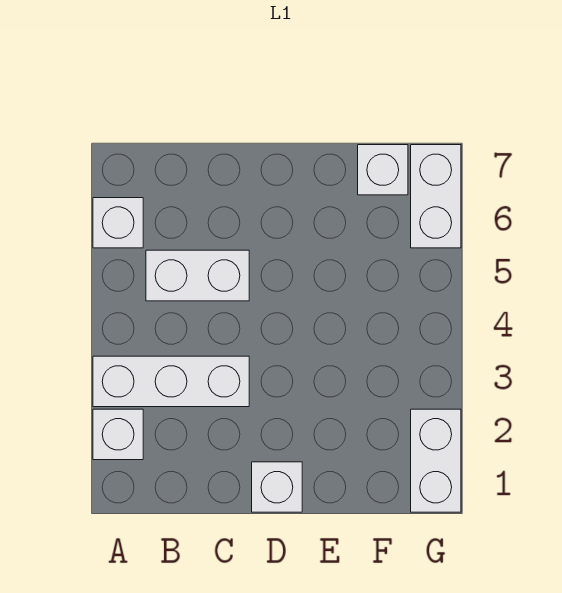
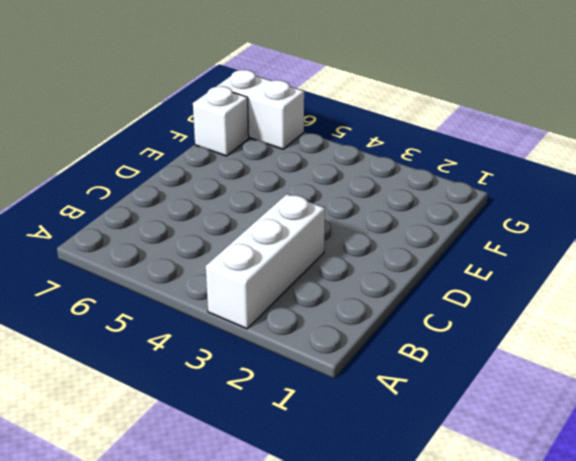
none -> white brick A2 level 1
none -> white brick A6 level 1

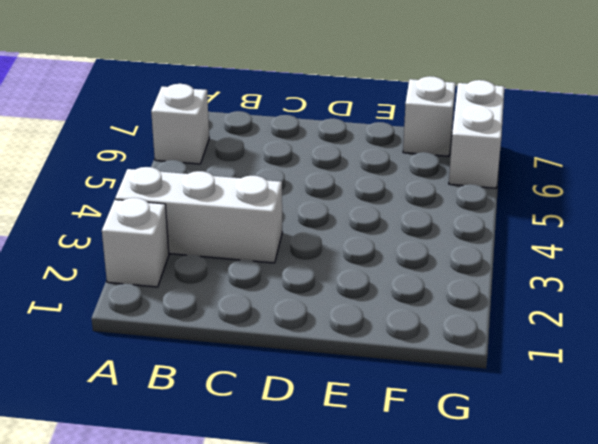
none -> white brick B5:C5 level 1
none -> white brick D1 level 1

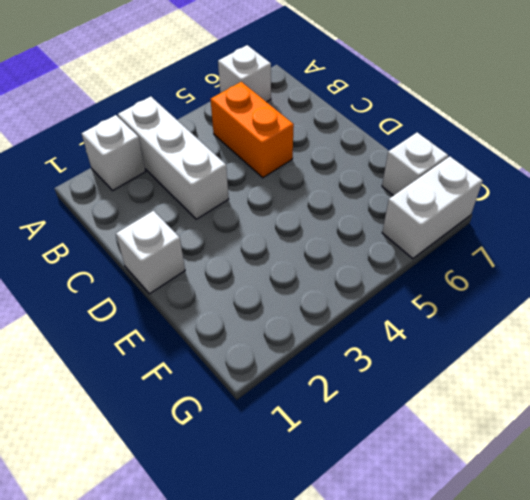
orange brick B5:C5 level 1 -> white brick B5:C5 level 1
none -> white brick G1:G2 level 1

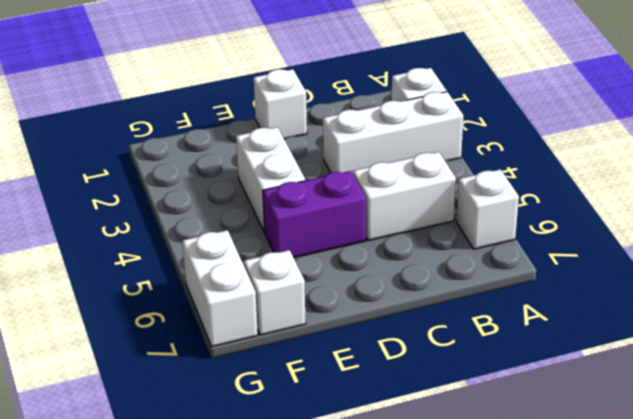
purple brick D5:E5 level 1 -> none
white brick E3:E4 level 1 -> white brick G1:G2 level 1

